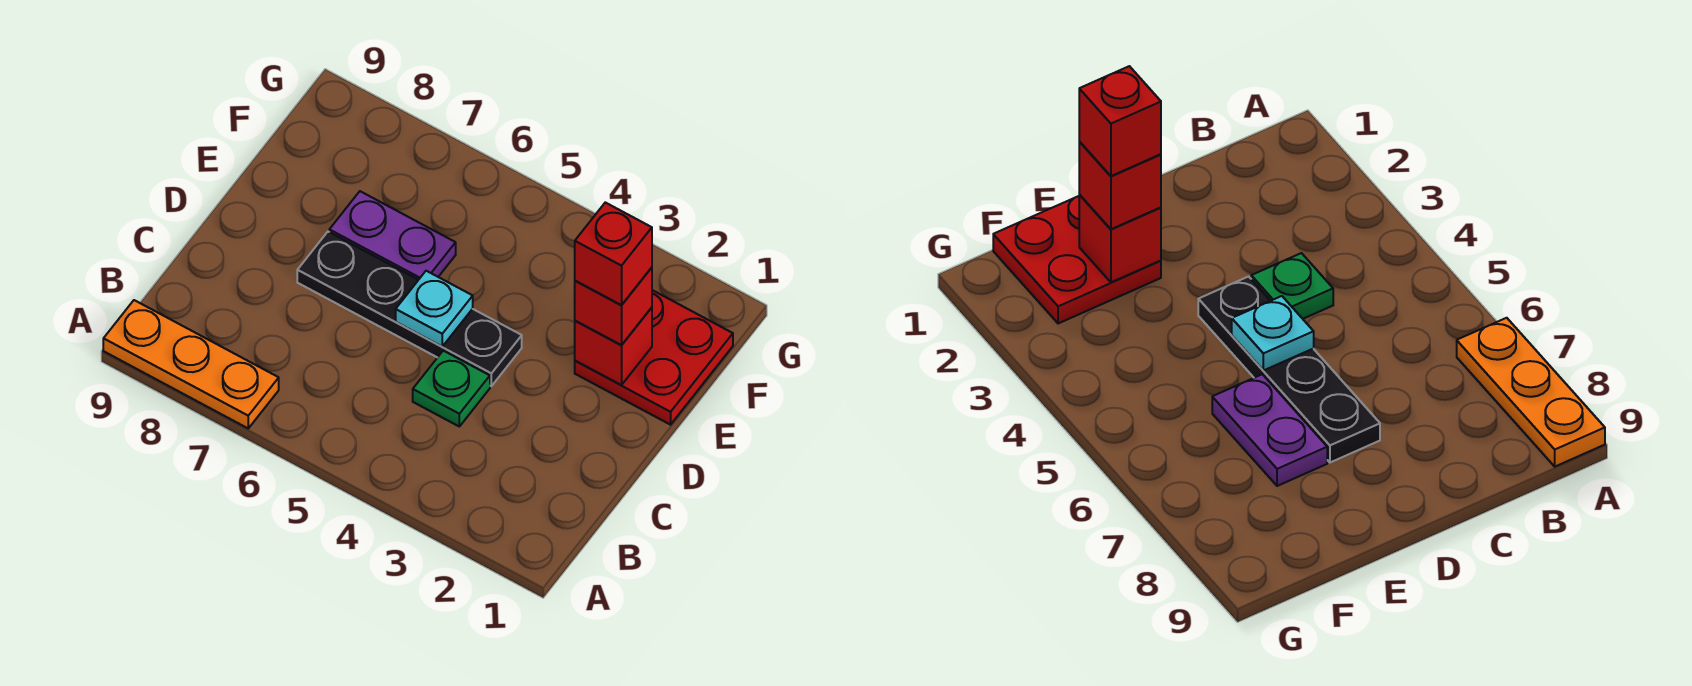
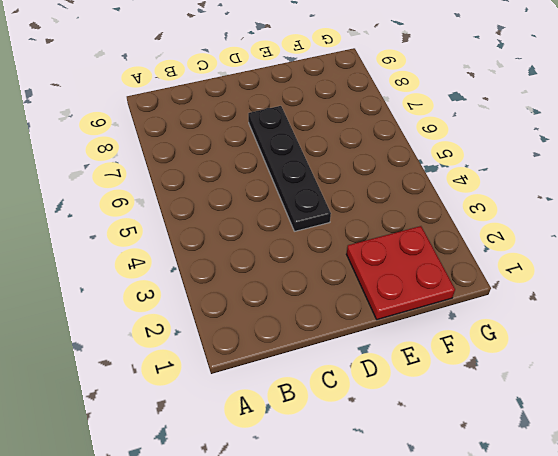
none -> orange plate A7:A9 level 1
none -> green plate C4 level 1

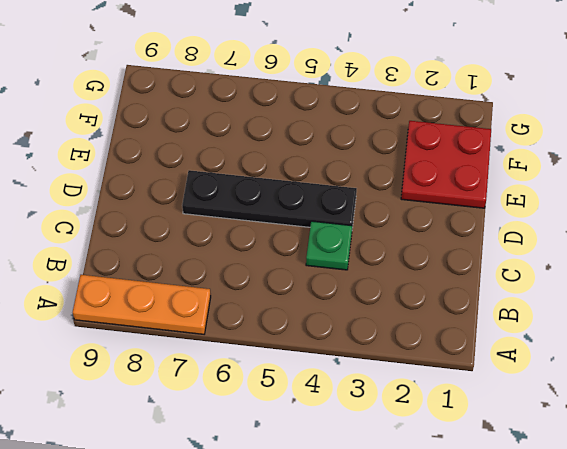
none -> purple plate E6:E7 level 1
none -> cyan plate D5 level 2

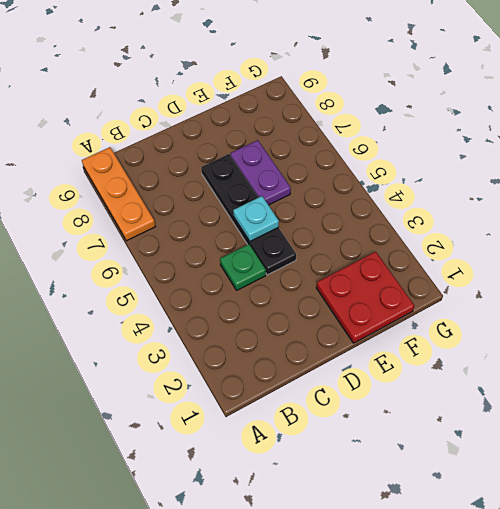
none -> red brick E2 level 2
none -> red brick E2 level 3

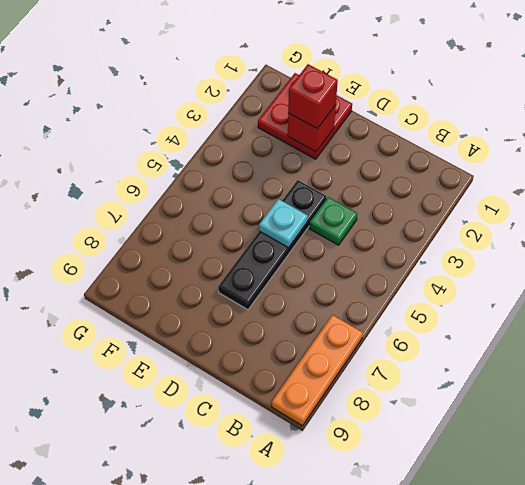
none -> purple plate E6:E7 level 1
none -> red brick E2 level 4

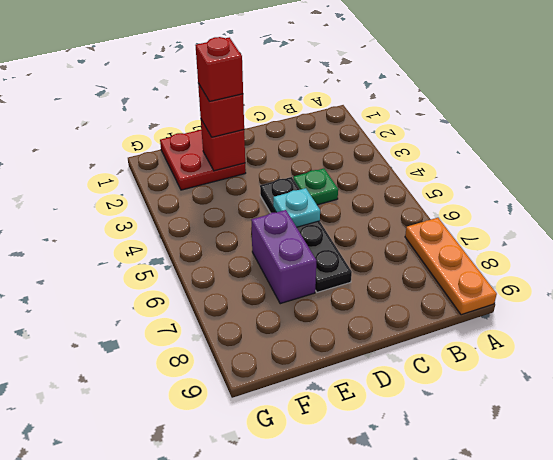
purple brick E6:E7 level 1 -> purple plate E6:E7 level 1

